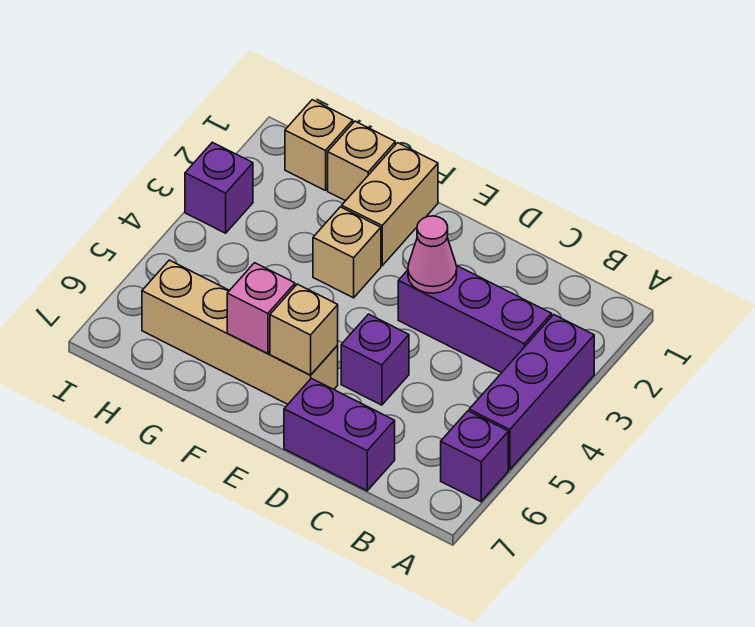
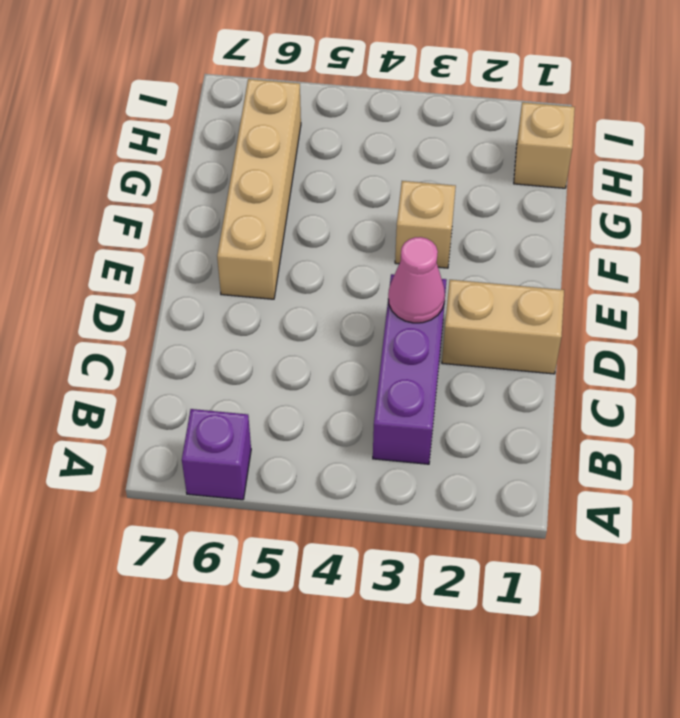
tan brick D1:D2 level 1 -> tan brick F1:F2 level 1
none -> purple brick A3:A5 level 1
none -> purple brick C7:D7 level 1
none -> purple brick D5 level 1

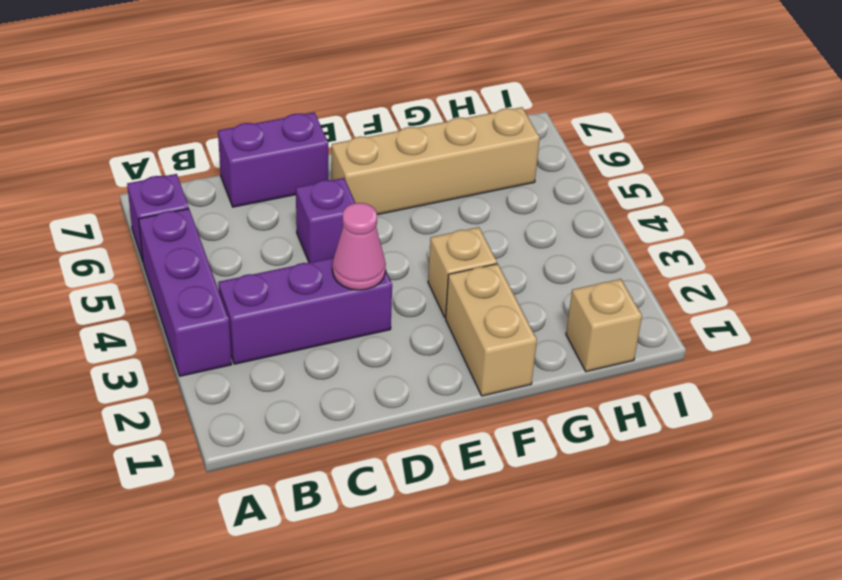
none -> tan brick G1 level 1
none -> purple brick I3 level 1
none -> tan brick E6 level 2

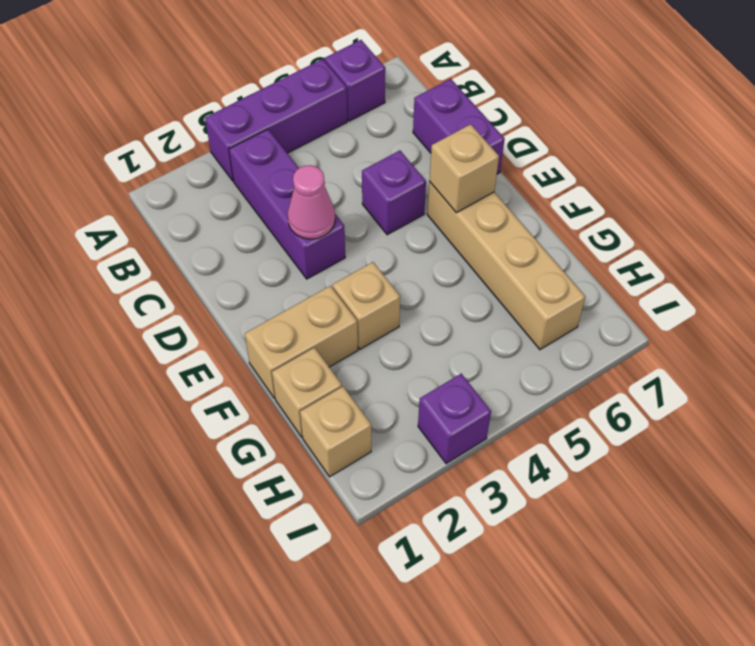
none -> pink brick F6 level 2

